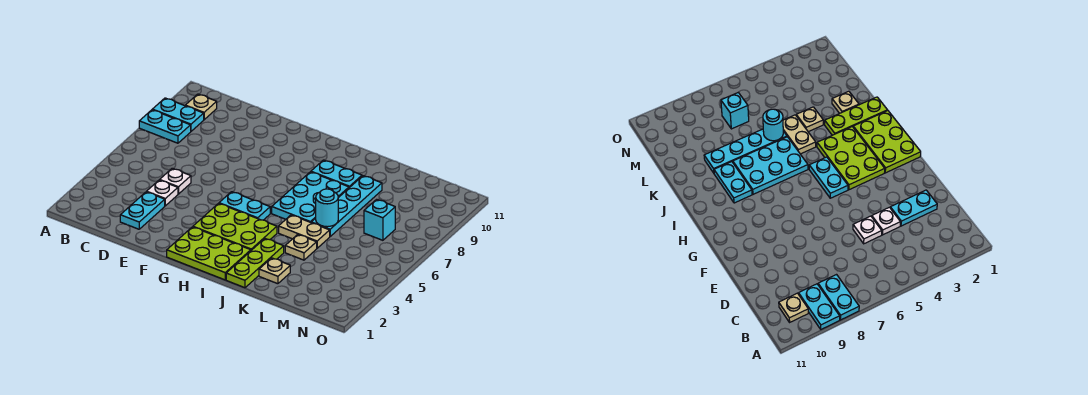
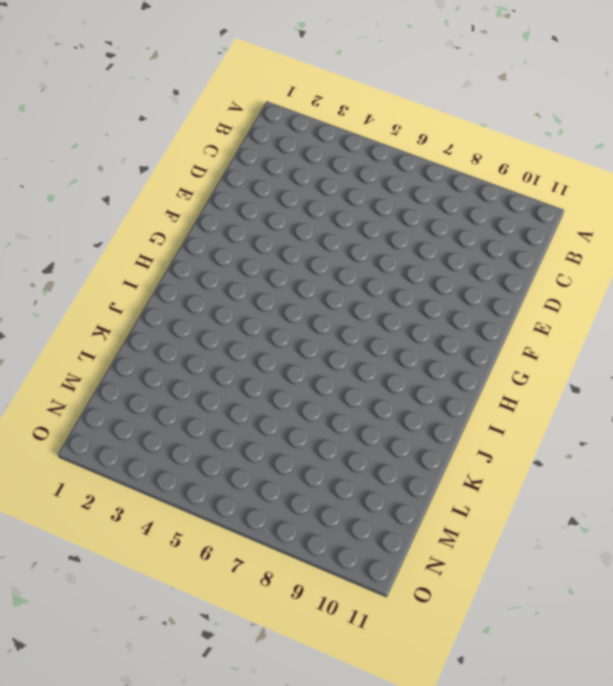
none -> cyan plate A8:B8 level 1
none -> cyan plate A9:B9 level 1
none -> tan plate B10 level 1

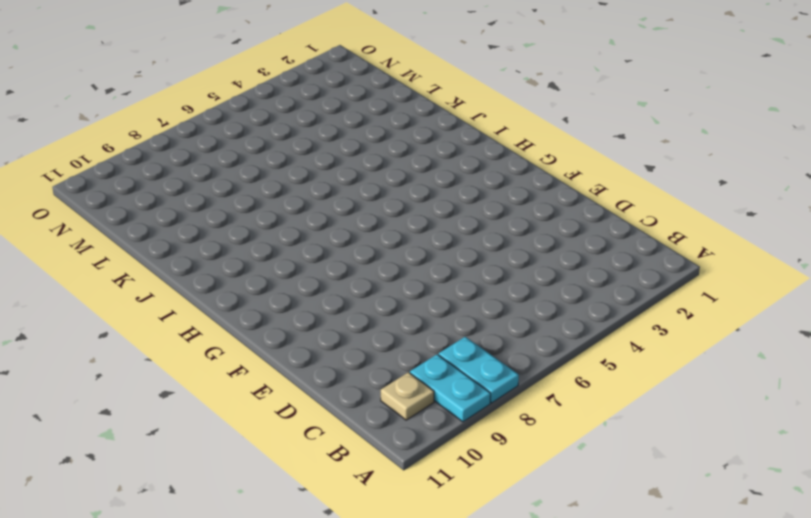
none -> cyan plate D2:D3 level 1
none -> white plate D4 level 1
none -> white plate D5 level 1

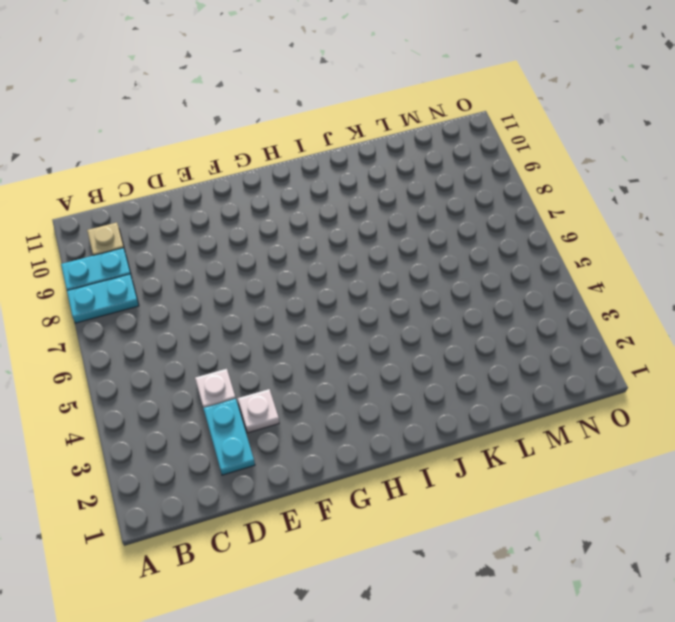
white plate E3 level 1 -> white plate D5 level 1
none -> lime plate G1:I2 level 1
none -> lime plate G3:I4 level 1
none -> cyan plate G5:H5 level 1

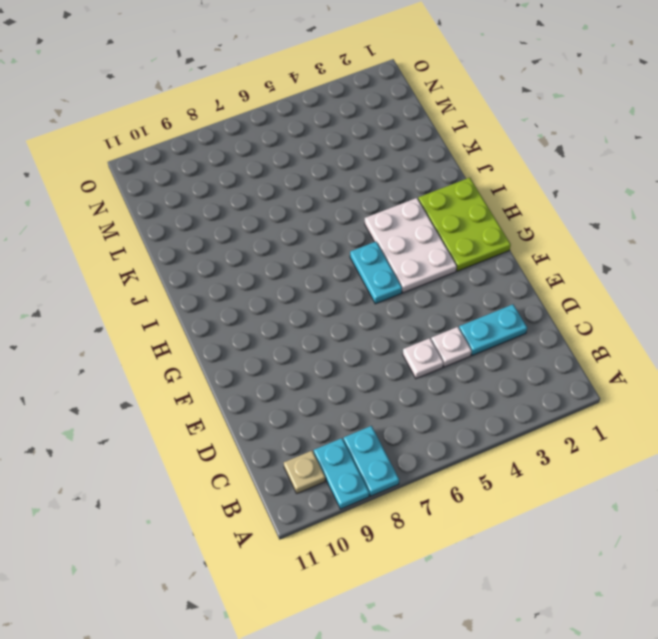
white plate G3:I4 level 1 -> lime plate G3:I4 level 1
none -> cyan plate I6:J8 level 1
none -> cyan plate I9:J9 level 1
none -> lime plate J1:J3 level 1

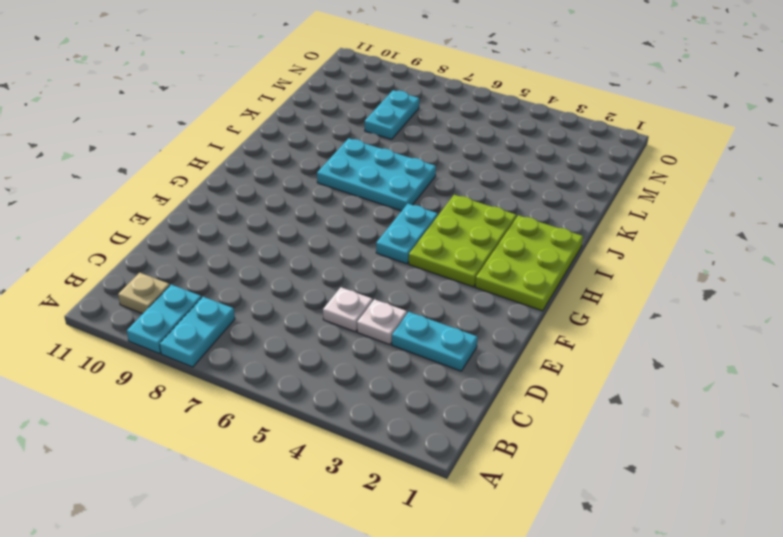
cyan plate L8:M8 level 1 -> cyan plate I9:J9 level 1
none -> lime plate J1:J3 level 1
none -> tan plate J5:K5 level 1
none -> tan plate K2 level 1

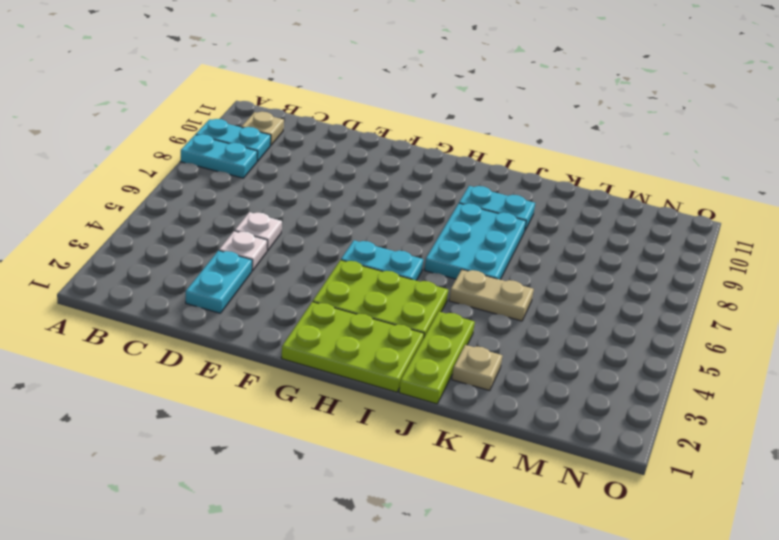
none -> tan plate K4 level 1
none -> cyan plate K6:K9 level 1
none -> cyan brick M7 level 1

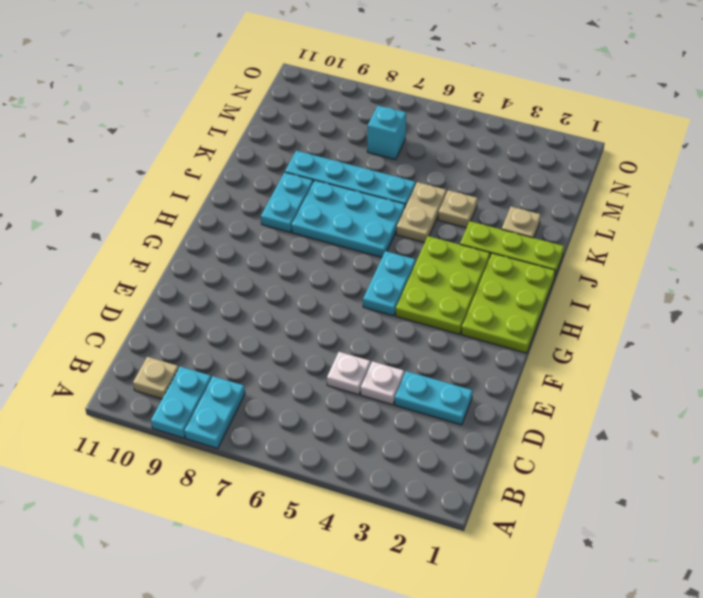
none -> cyan round brick K6 level 2

